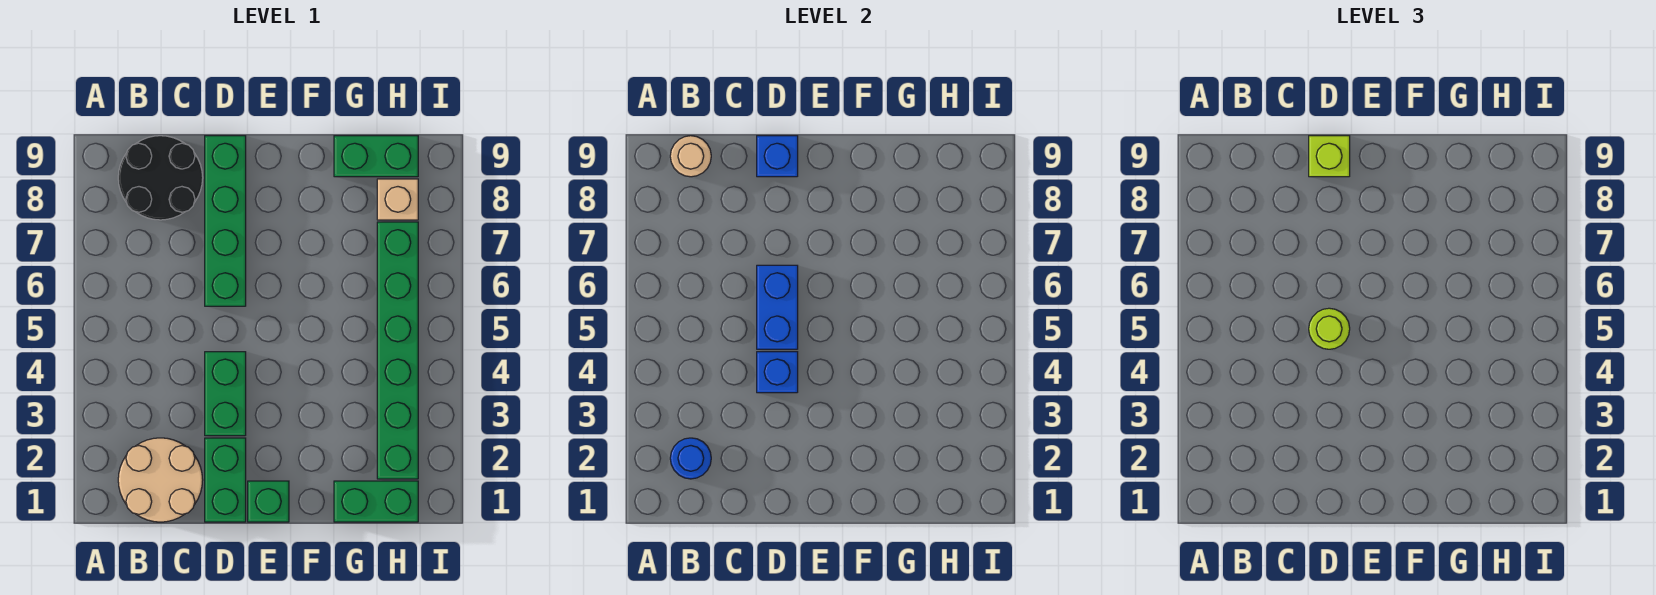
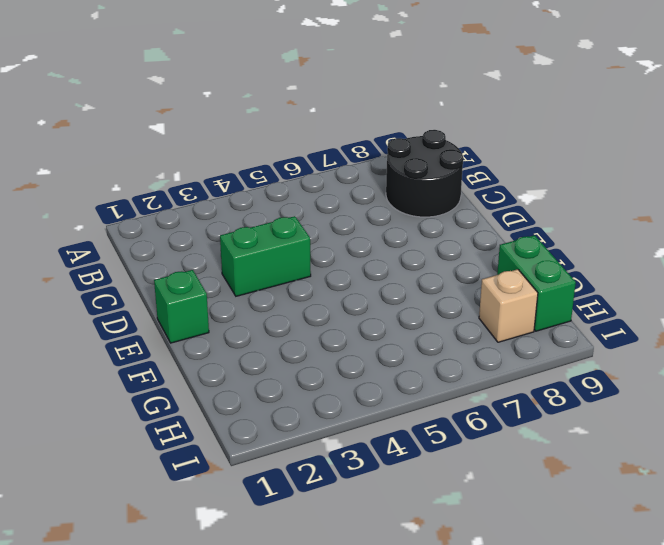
none -> tan round brick B1:C2 level 1
none -> green brick D1:D2 level 1
none -> green brick D6:D9 level 1

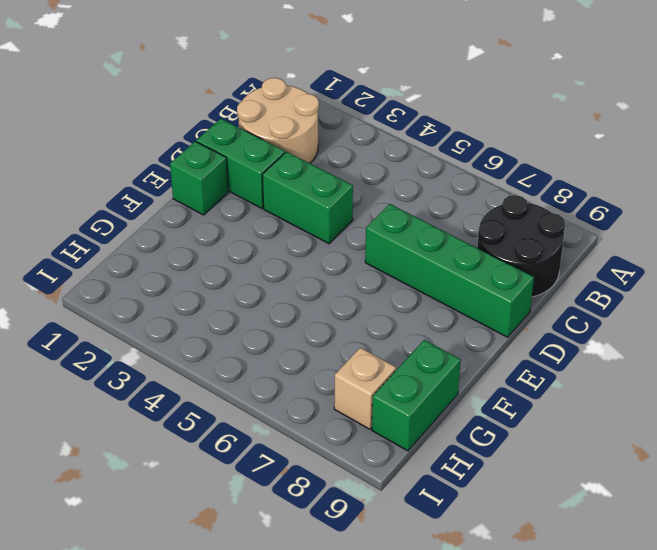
none -> green brick G1:H1 level 1
none -> green brick H2:H7 level 1
none -> blue round brick B2 level 2

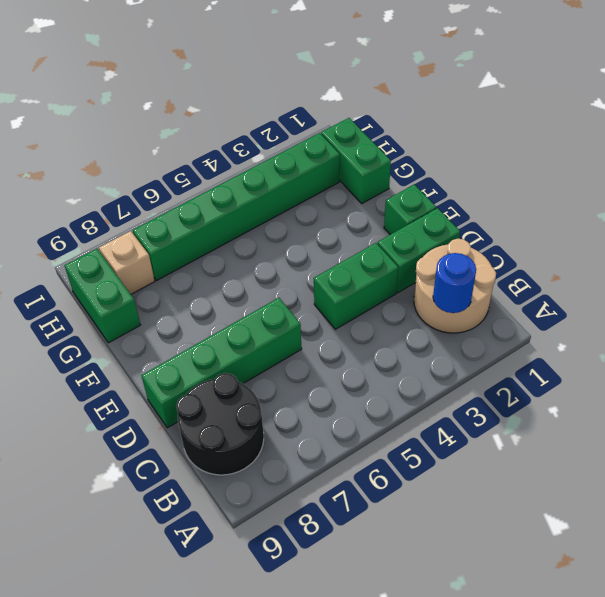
none -> tan round brick B9 level 2
none -> blue brick D4 level 2
none -> blue brick D5:D6 level 2

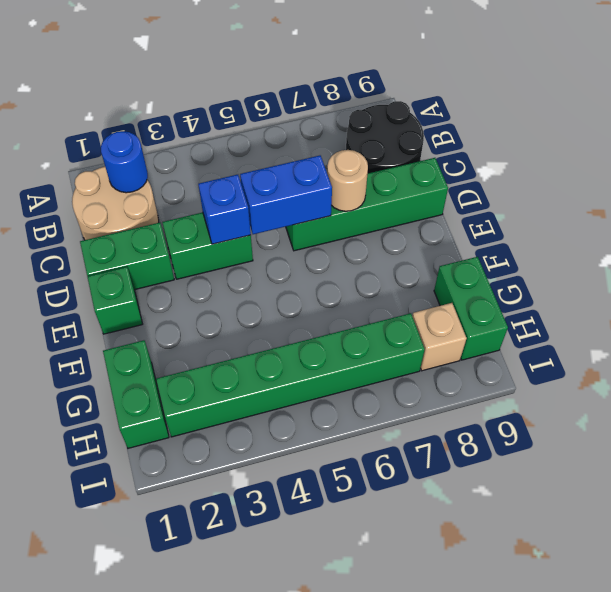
tan round brick D7 level 2 -> tan round brick B9 level 2
none -> blue brick D9 level 2
none -> lime round brick D5 level 3
none -> lime brick D9 level 3

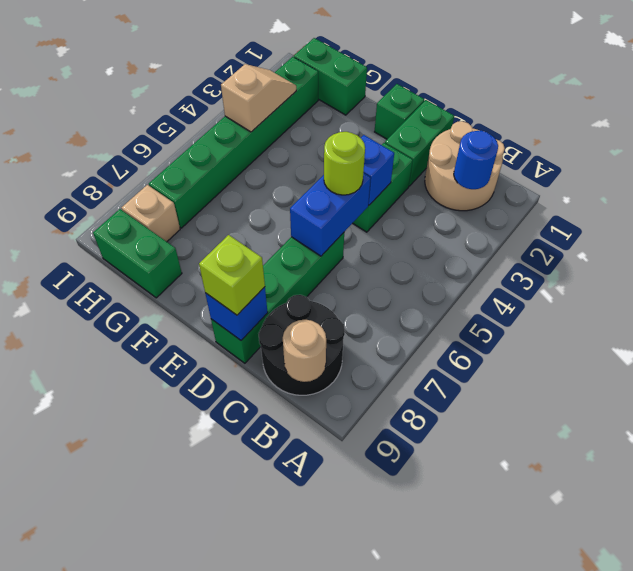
tan slope H3:H4 level 2 top 4 -> none

